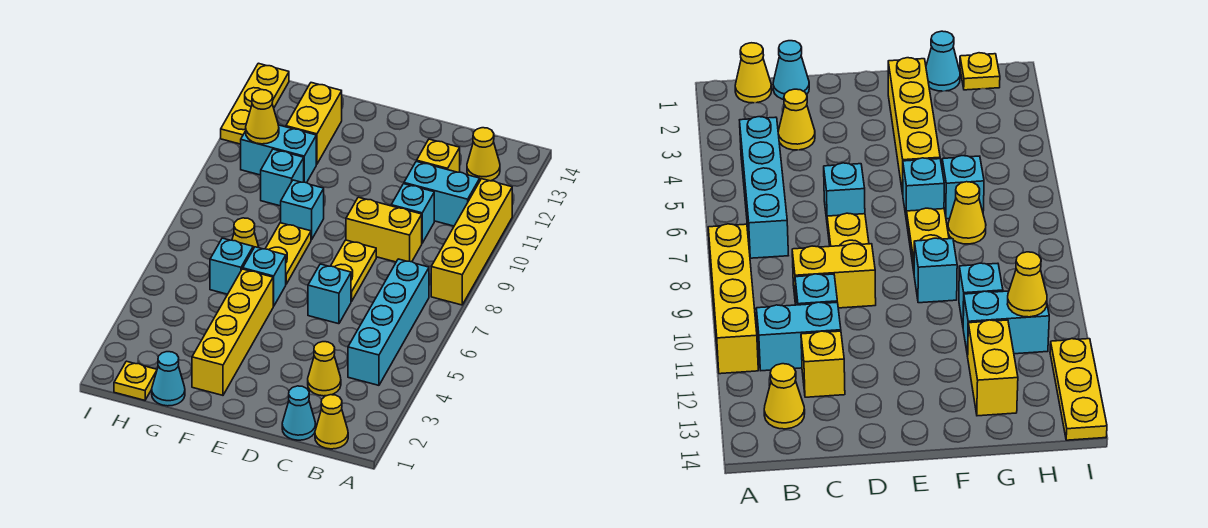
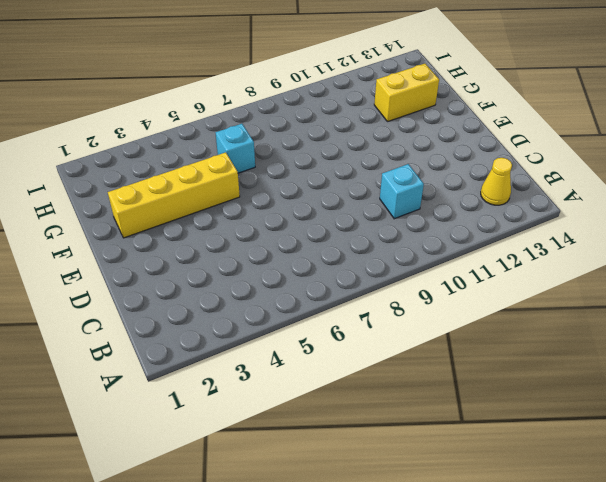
none -> yellow brick A8:A11 level 1
none -> yellow cone B1 level 1
none -> cyan brick B4:B7 level 1

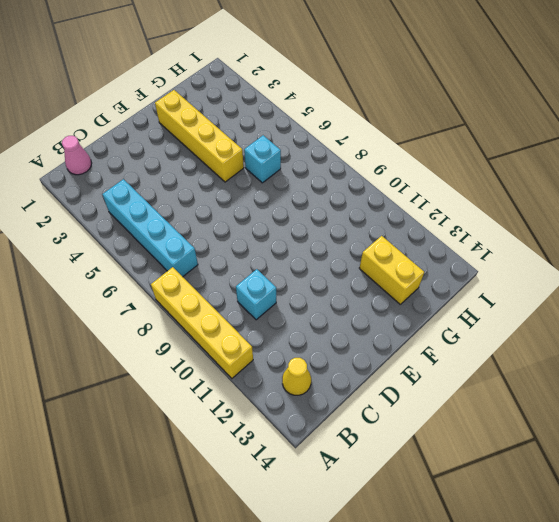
pink cone B1 level 1 -> yellow cone B1 level 1
none -> cyan brick B11:C11 level 1
none -> cyan cone C1 level 1
none -> yellow cone C3 level 1

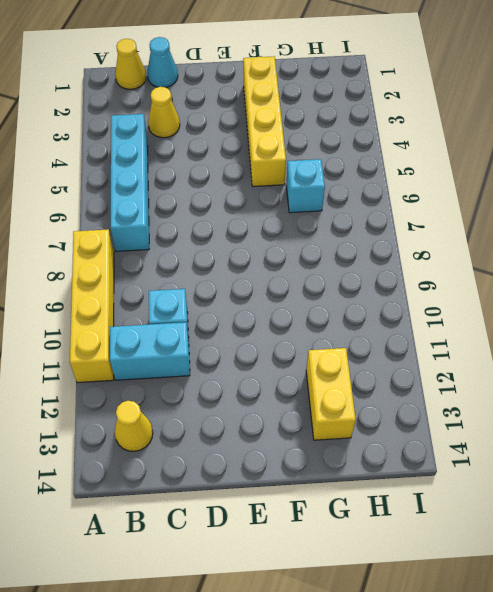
none -> yellow brick C9:D9 level 1
none -> yellow brick C12 level 1
none -> cyan brick D6 level 1

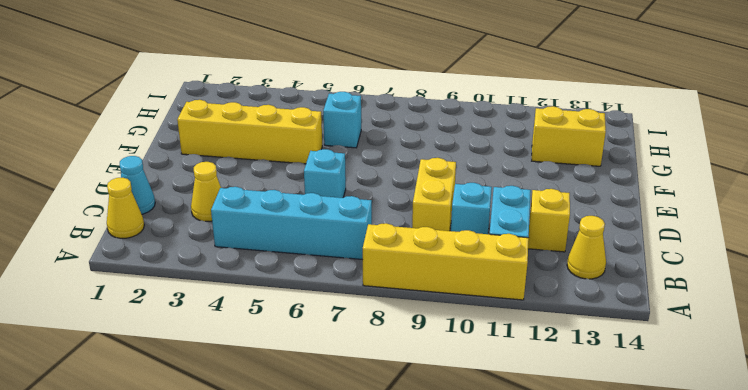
none -> yellow plate D7:D8 level 1
none -> cyan brick F6 level 1
none -> yellow plate F7:F8 level 1

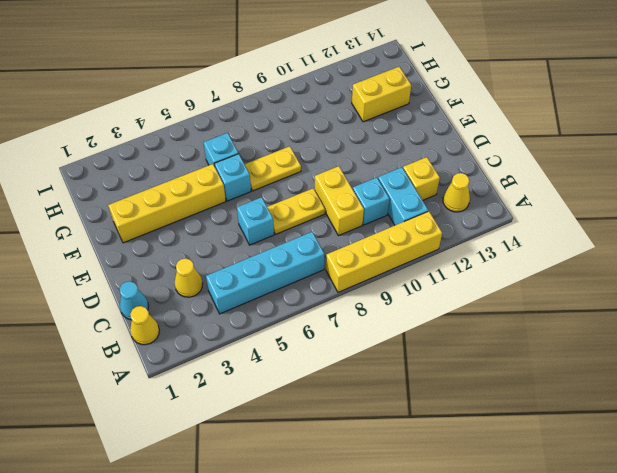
none -> cyan brick F9 level 1
none -> cyan cone G1 level 1
none -> yellow cone G7 level 1

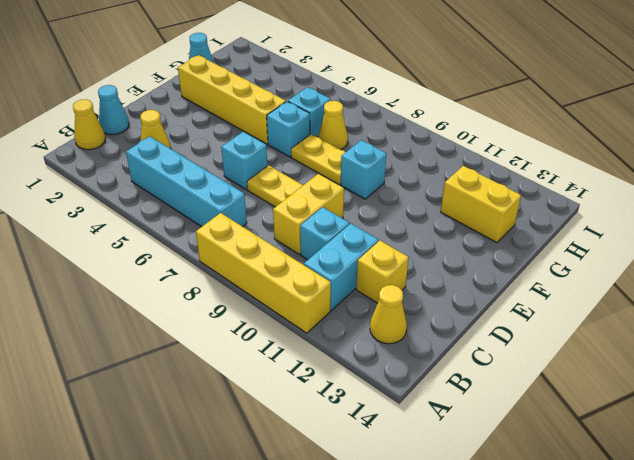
none -> cyan brick G10 level 1
none -> cyan brick G11:H11 level 1
none -> yellow plate H1 level 1

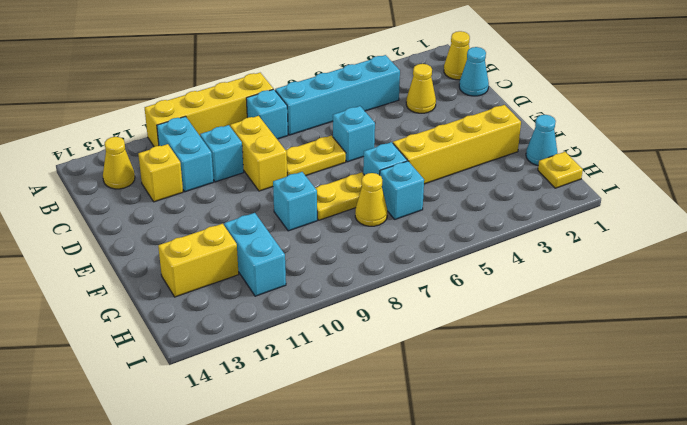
cyan brick B8 level 1 -> cyan brick G10 level 1
none -> yellow plate I12:I14 level 1
none -> yellow cone H11 level 2

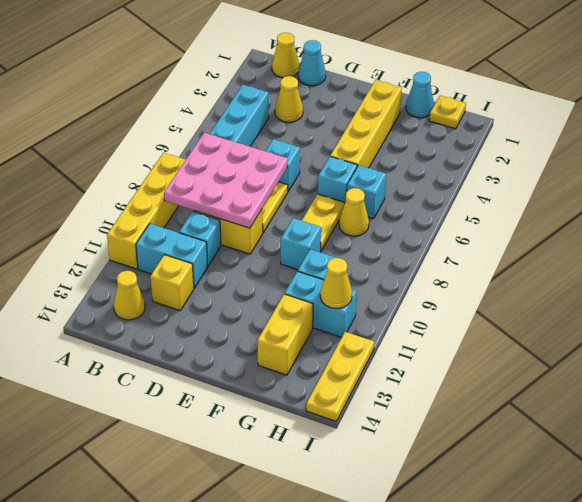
pink plate B7:D9 level 2 -> none

